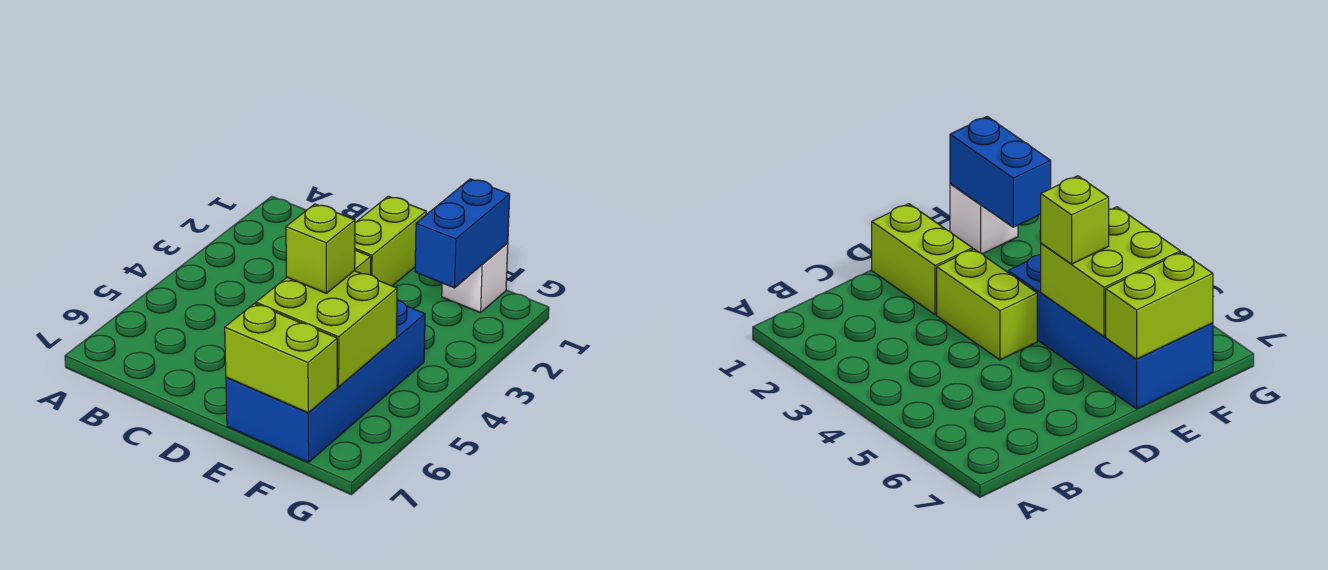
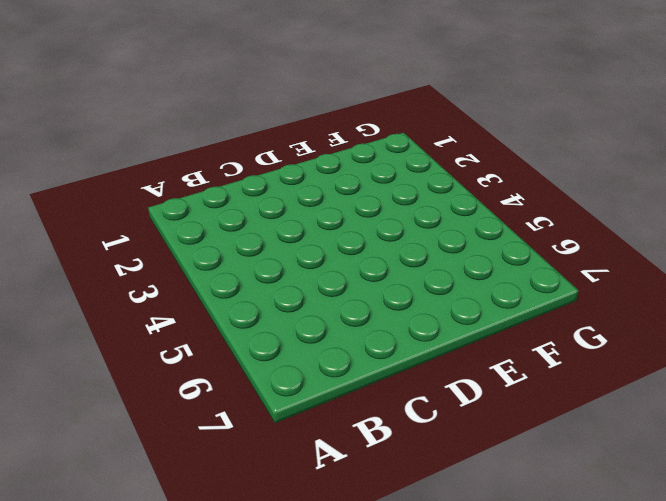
none -> lime brick D1:D2 level 1
none -> lime brick D3:D4 level 1

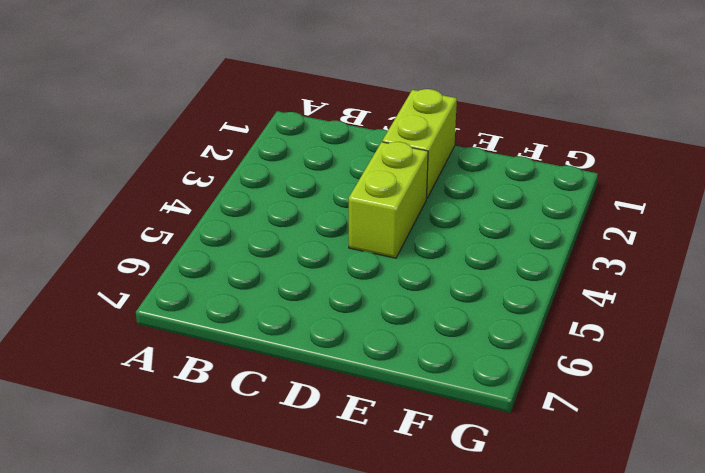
none -> blue brick E4:F7 level 1
none -> white brick F1 level 1

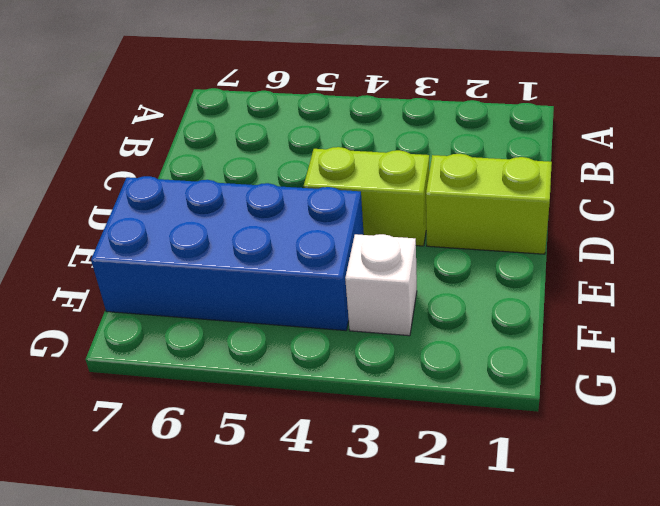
white brick F3 level 1 -> white brick F1 level 1
none -> lime brick E5:F6 level 2
none -> lime brick E7:F7 level 2

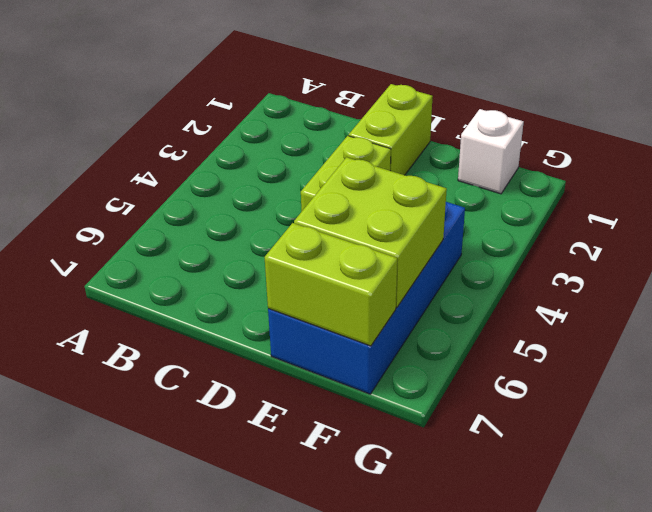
none -> blue brick F1:F2 level 2
none -> lime brick E5 level 3

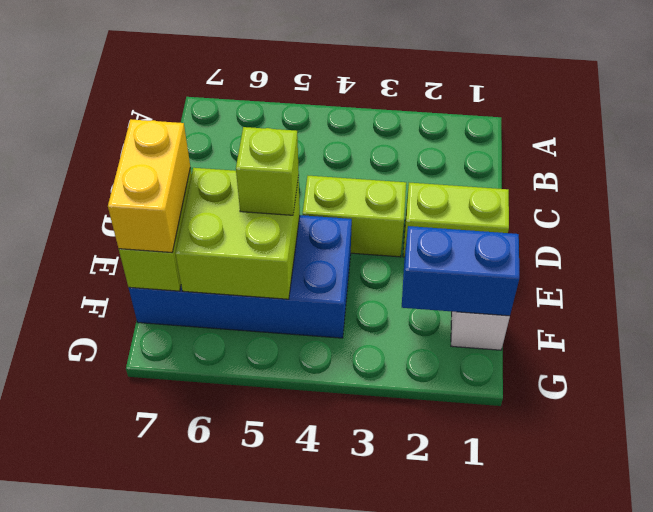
yellow brick E7:F7 level 3 -> none

